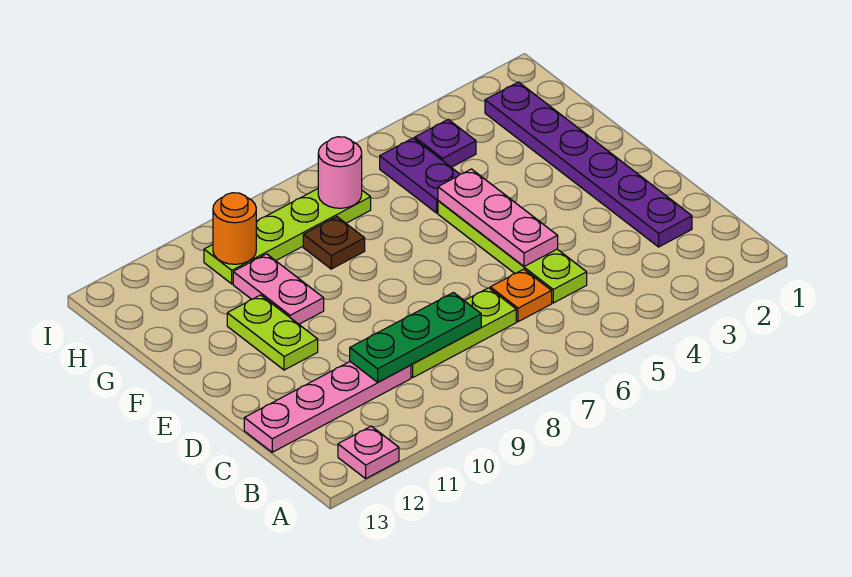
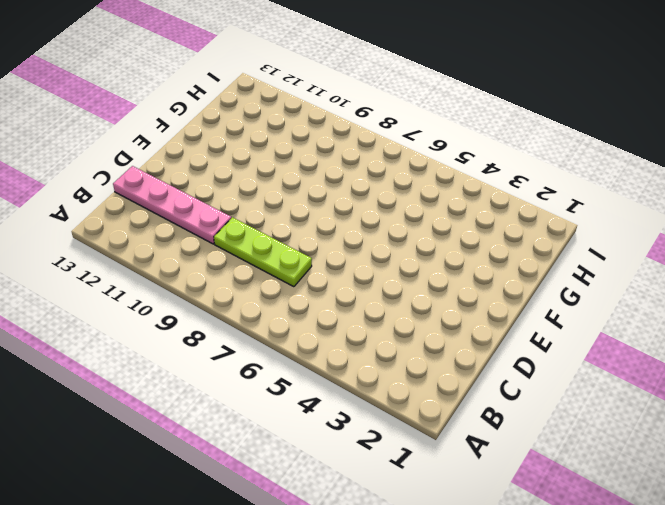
none -> pink plate A12 level 1
none -> purple plate C2:H2 level 1
none -> lime plate C5:F5 level 1

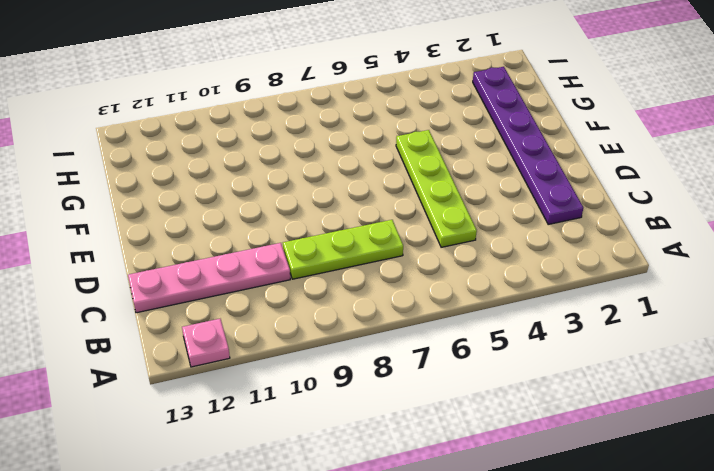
none -> orange plate C6 level 1
none -> lime plate E11:F11 level 1
none -> pink plate F10:G10 level 1

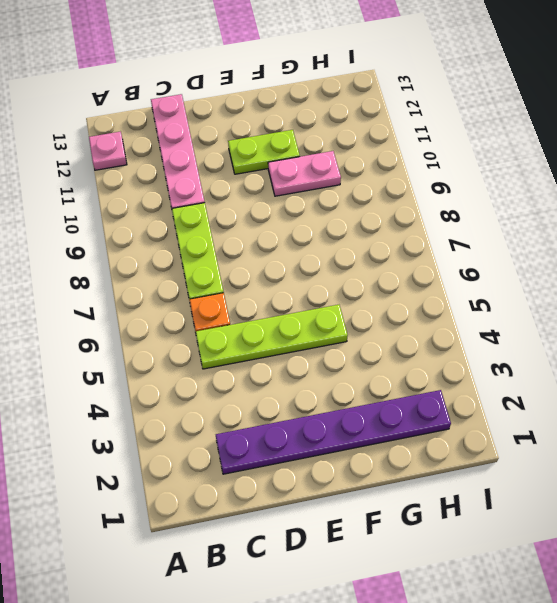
none -> purple plate G5:H5 level 1
none -> brown plate G8 level 1
none -> purple plate H4 level 1

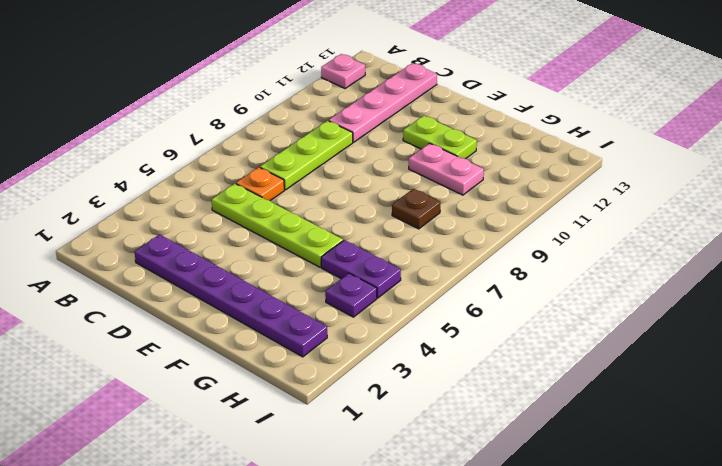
none -> lime plate H7:H10 level 1
none -> green plate C8:C10 level 2
none -> pink plate D5:F5 level 2

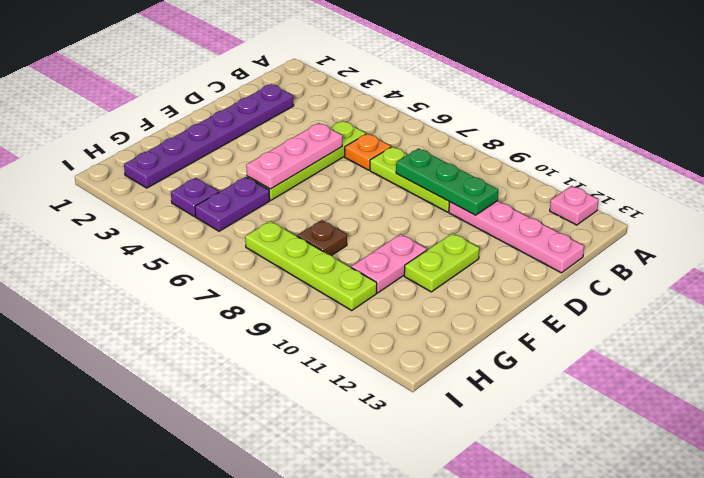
none -> pink round brick H7 level 2
none -> orange round brick H10 level 2

